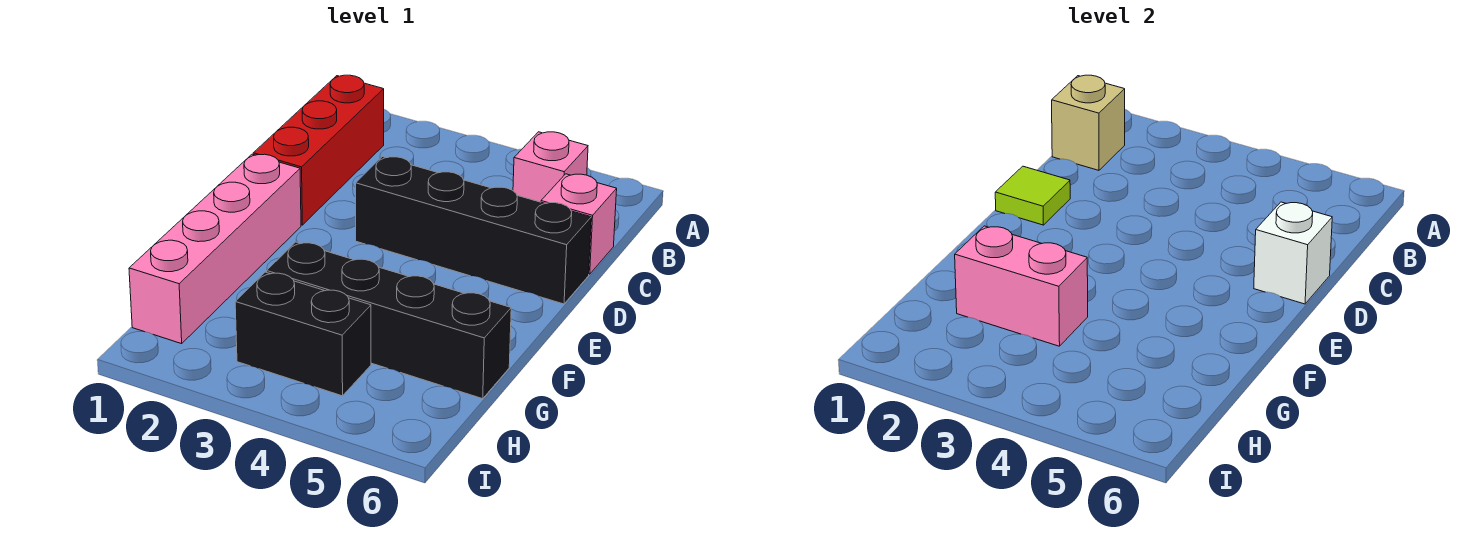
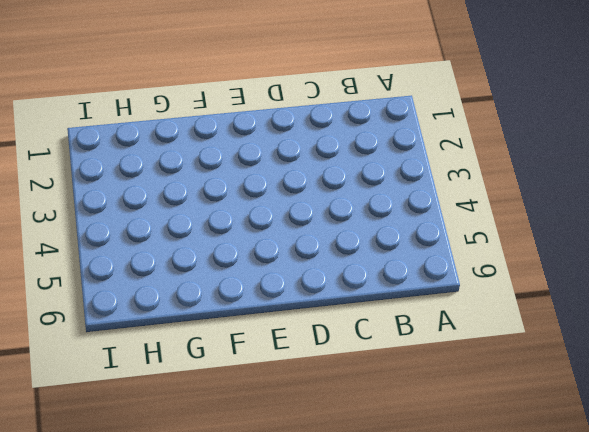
none -> red brick B1:D1 level 1
none -> pink brick B5 level 1

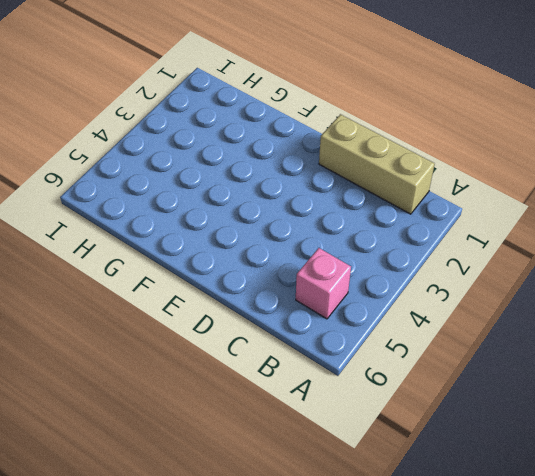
tan brick B1:D1 level 1 -> red brick B1:D1 level 1
none -> pink brick C6 level 1
none -> black brick D3:D6 level 1

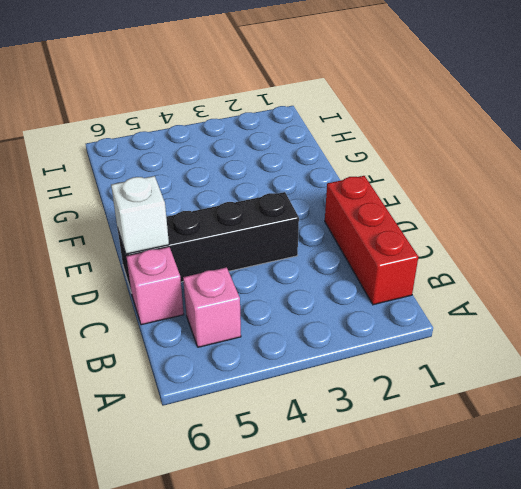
none -> pink brick E1:H1 level 1
none -> black brick G3:G6 level 1

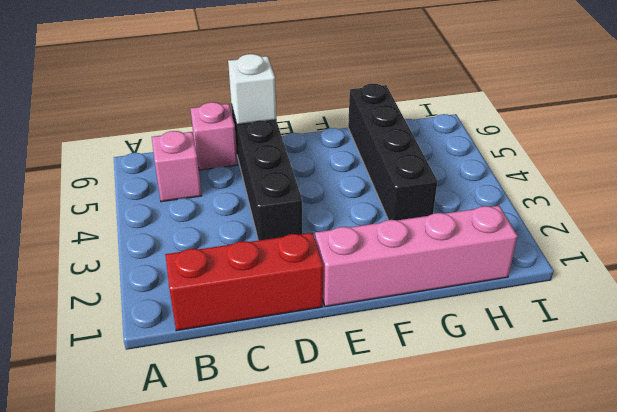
none -> black brick H3:H4 level 1
none -> tan brick B1 level 2

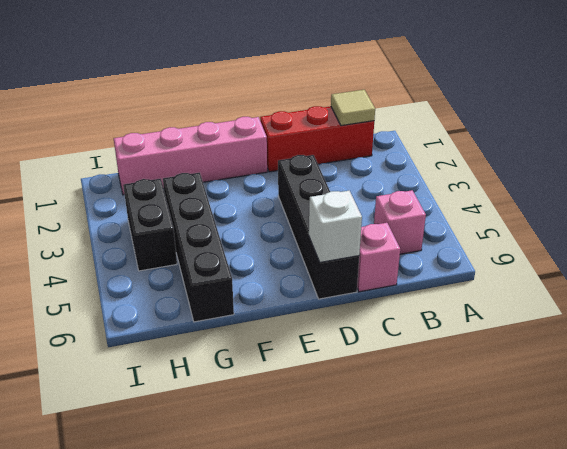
tan tile B1 level 2 -> tan brick B1 level 2
none -> lime tile D1 level 2
none -> pink brick G2:G3 level 2

